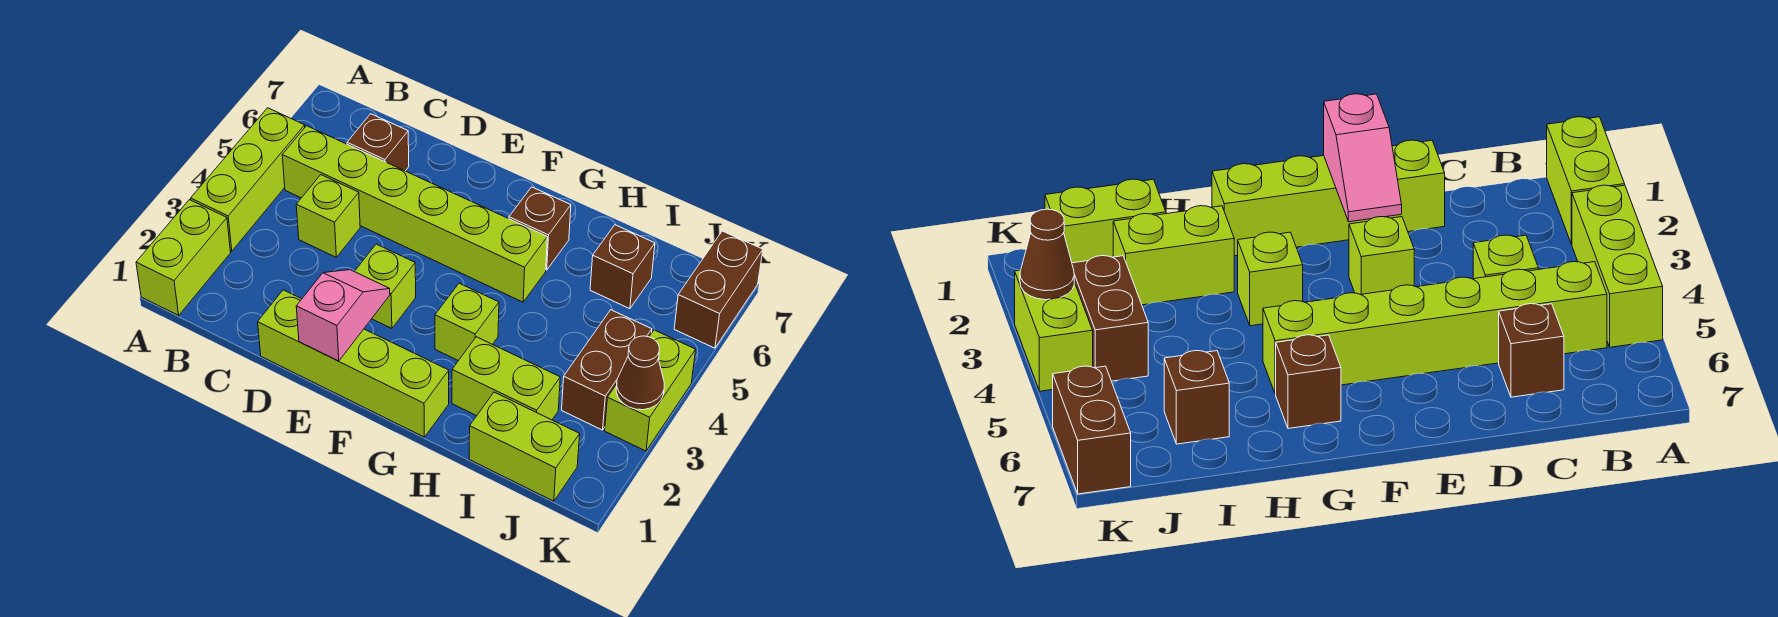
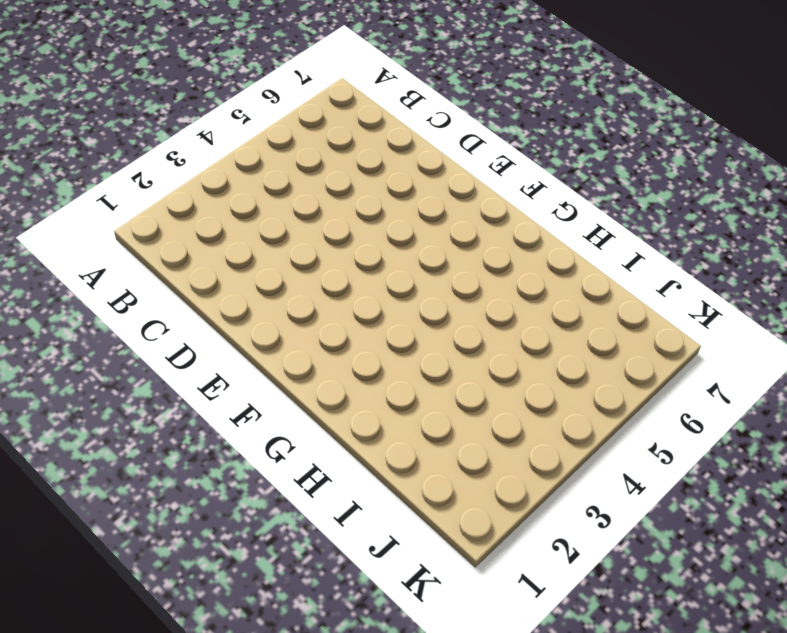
none -> lime brick A1:A2 level 1
none -> lime brick A3:A5 level 1
none -> lime brick B5:G5 level 1

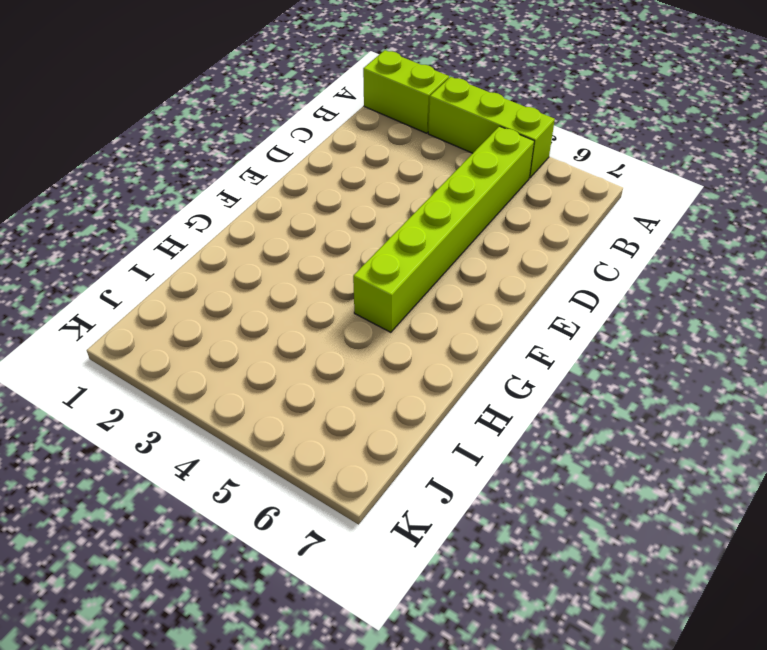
none -> lime brick C4 level 1
none -> brown brick C6 level 1
none -> lime brick D1:G1 level 1

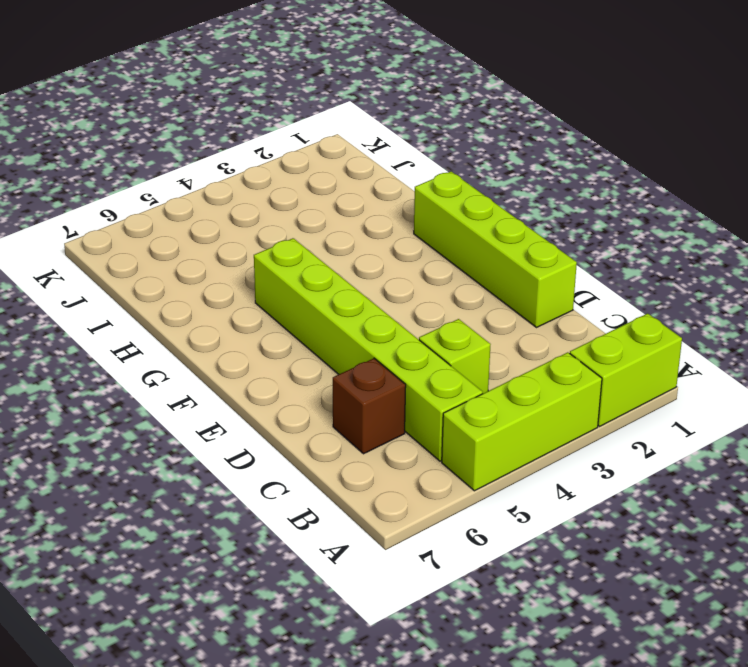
none -> lime brick E3 level 1
none -> lime brick G3 level 1
none -> brown brick G6 level 1

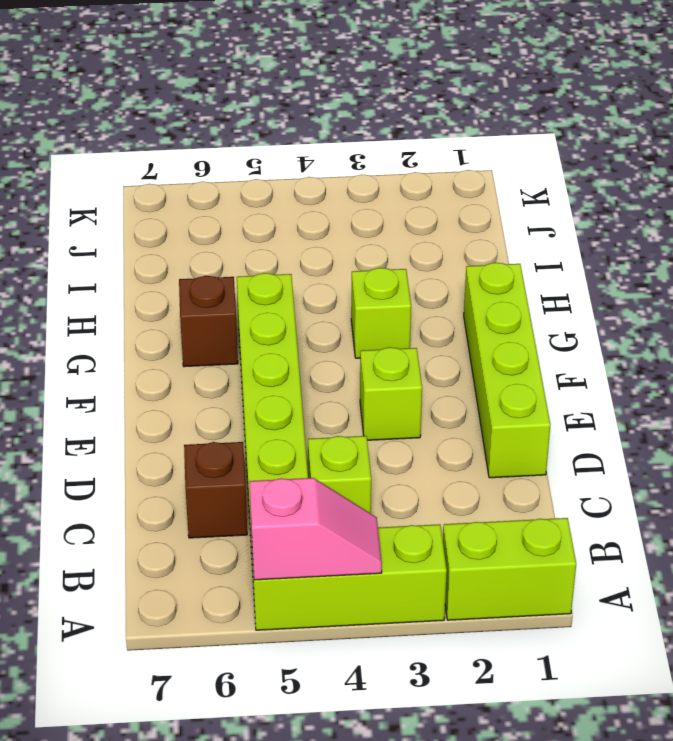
pink slope A4:A5 level 2 top 5 -> pink slope E1:E2 level 2 top 1
none -> lime brick H2:I2 level 1
none -> lime brick I1:J1 level 1
none -> brown brick I6 level 1

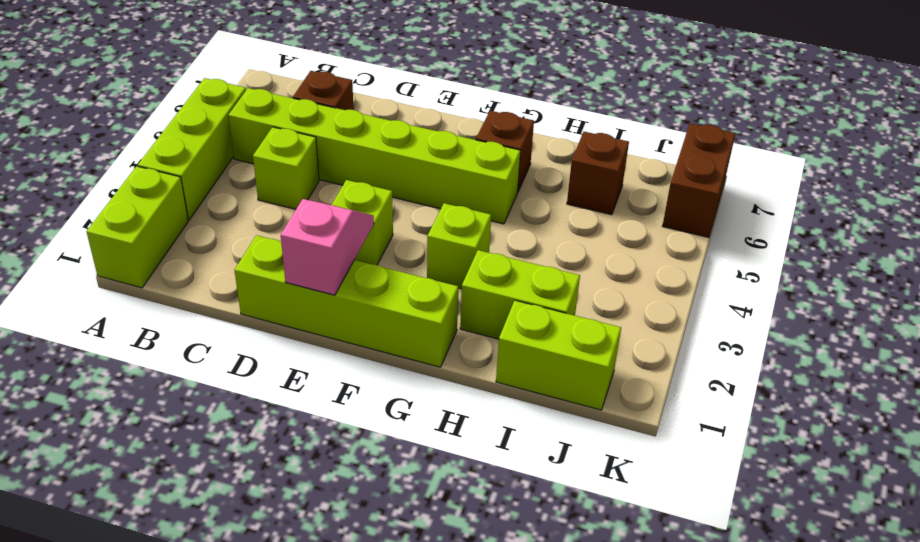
none -> brown brick J3:J4 level 1
none -> lime brick K3:K4 level 1
none -> brown cone K3 level 2

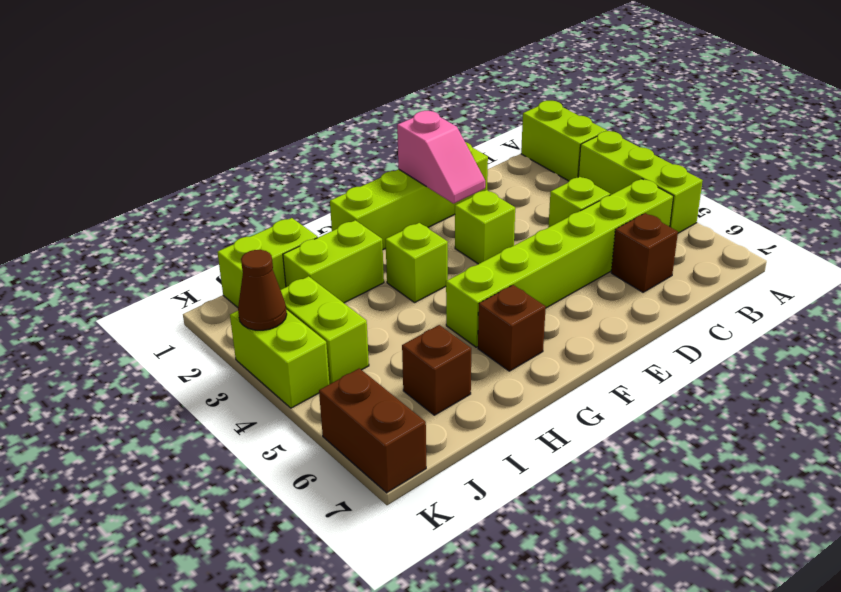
lime brick J3:J4 level 1 -> brown brick J3:J4 level 1

